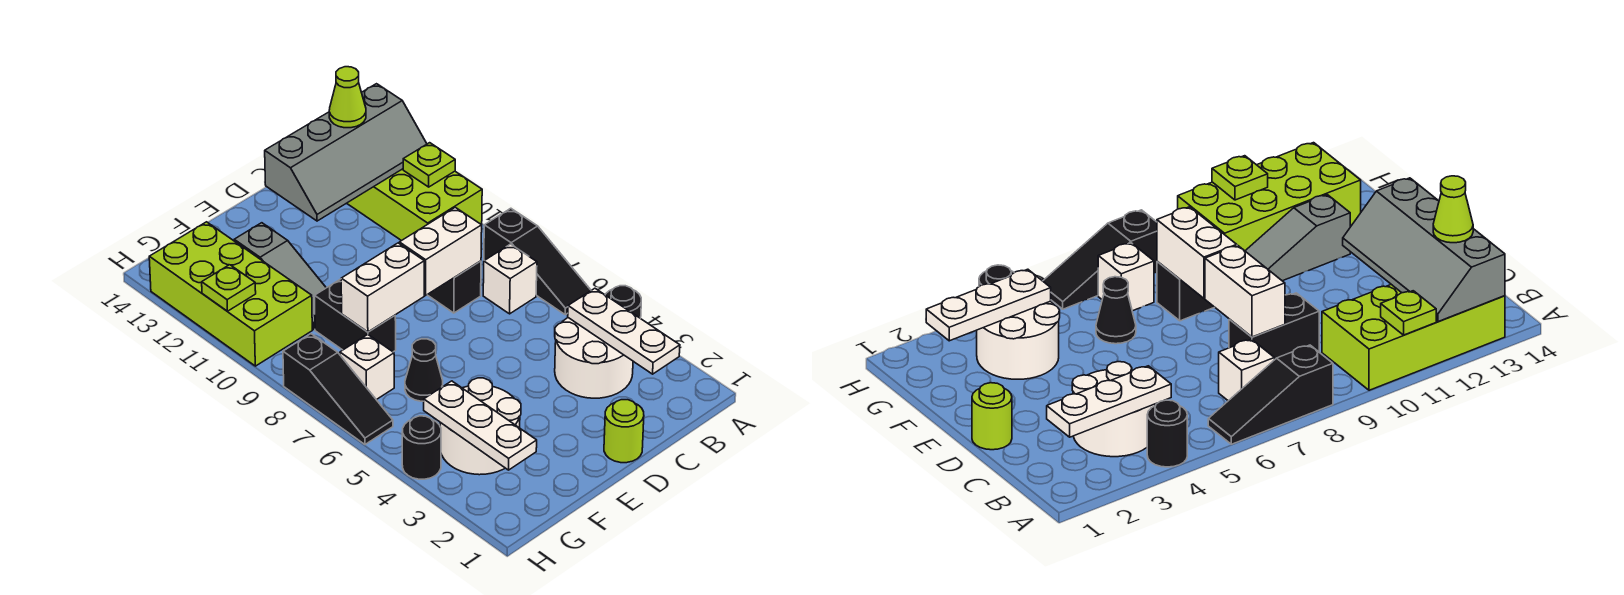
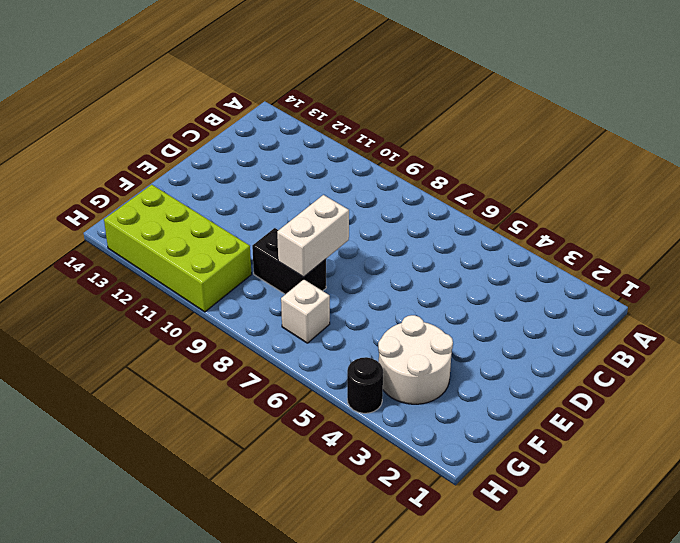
none -> black round brick A4 level 1
none -> black slope A6:A8 level 1 top 8
none -> lime brick A10:B13 level 1

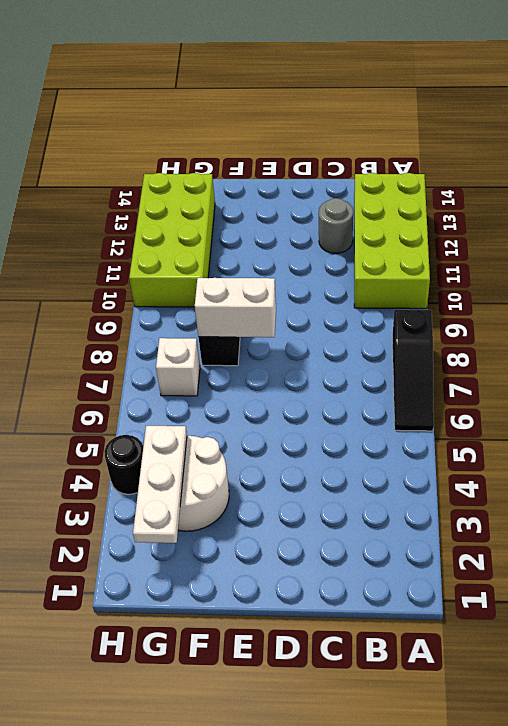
grey round brick C12 level 1 -> none
none -> black round brick A4 level 1
none -> white round brick B3:C4 level 1
none -> white brick B7 level 1

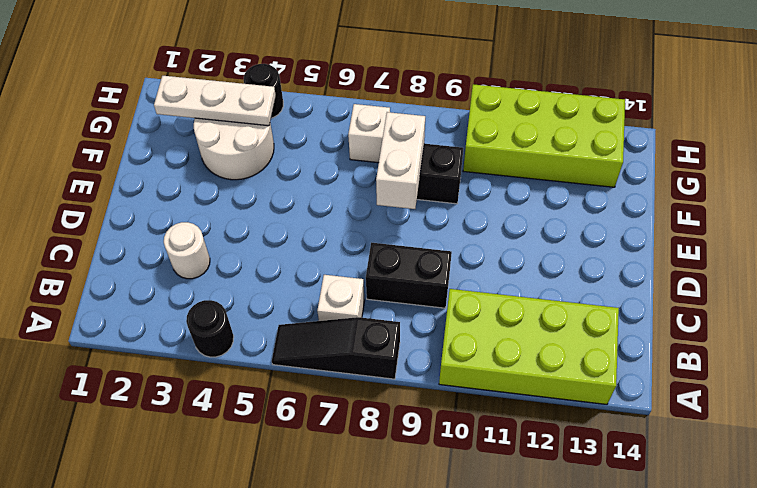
white round brick C3 level 1 -> white round brick B3:C4 level 1
none -> lime round brick D1 level 1
none -> black cone F6 level 1
none -> grey slope F10:F12 level 1 top 12

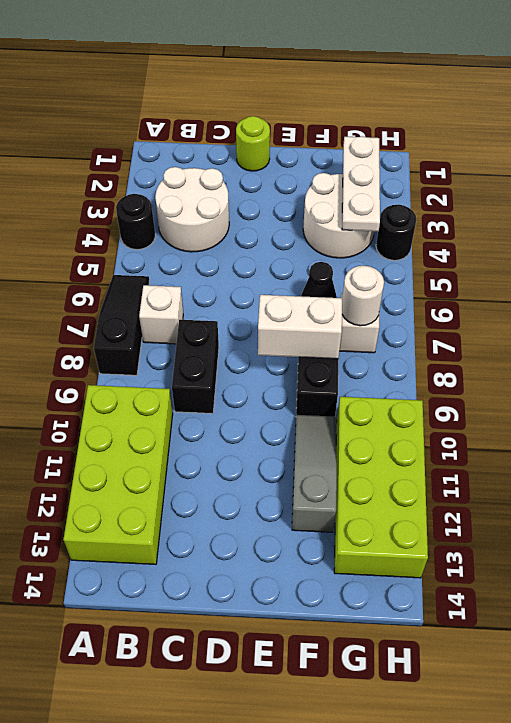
white round brick G7 level 2 -> none
none -> black slope H6:H8 level 1 top 8
none -> lime plate A11 level 2
none -> grey slope A12:D13 level 2 top 13

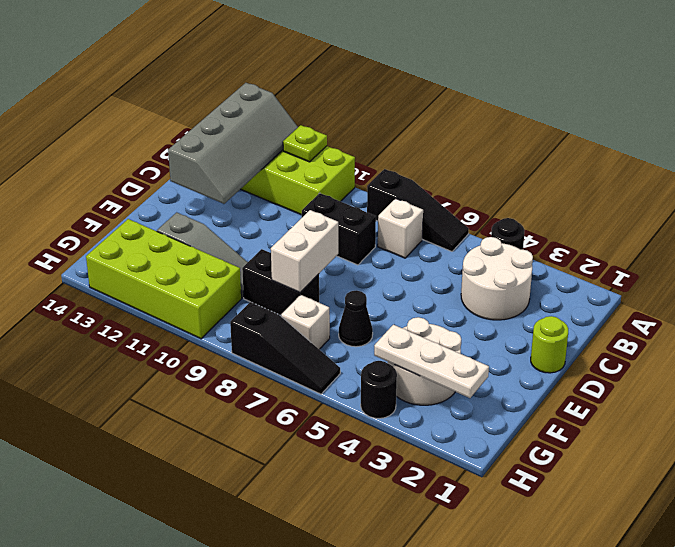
none -> white plate B2:B4 level 2
none -> white brick C8:D8 level 2
none -> lime plate H11 level 2

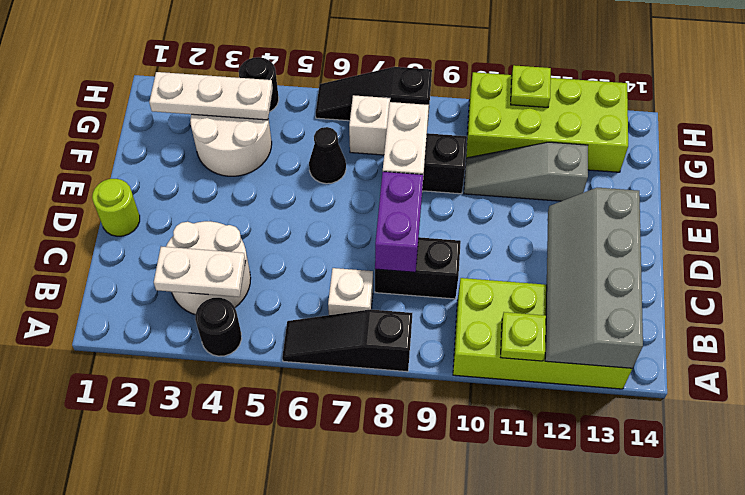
white plate B3:B4 level 2 -> white plate B2:B4 level 2
purple brick C8:D8 level 2 -> white brick C8:D8 level 2
none -> lime cone B13 level 3

